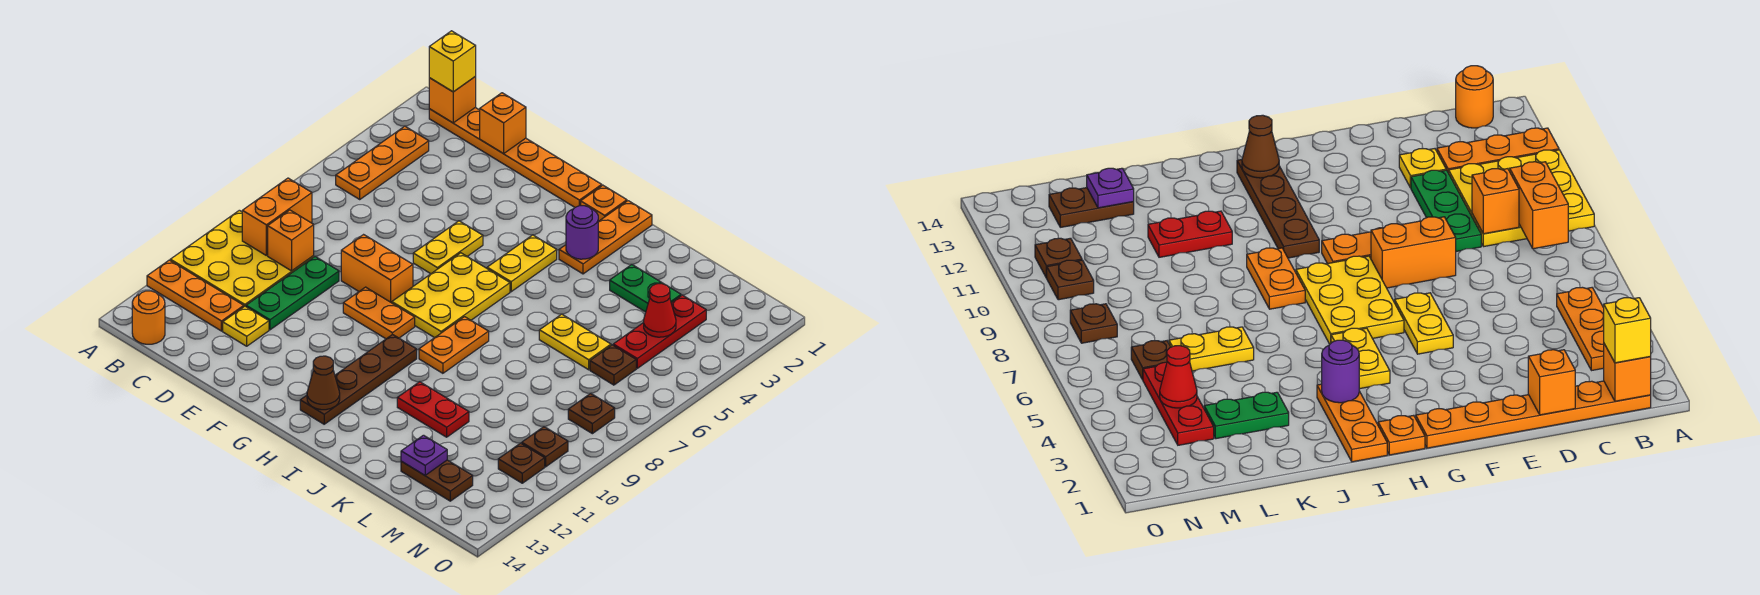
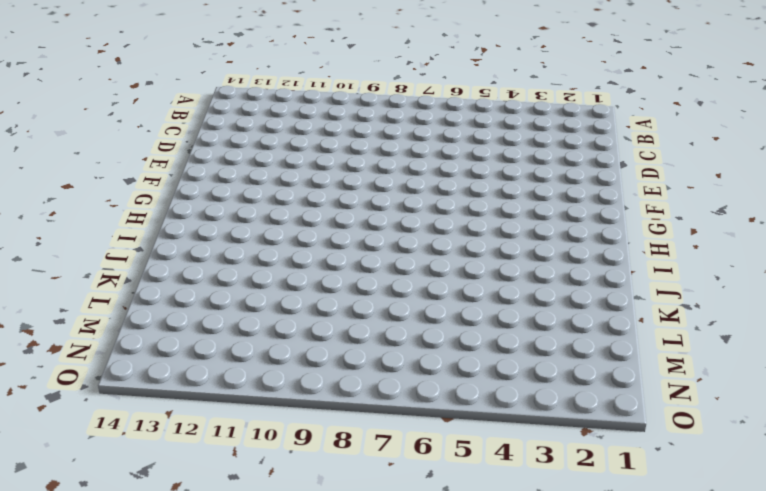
none -> yellow plate A9:C11 level 1
none -> orange plate A12:C12 level 1
none -> orange plate B1:G1 level 1
none -> orange plate B3:B5 level 1

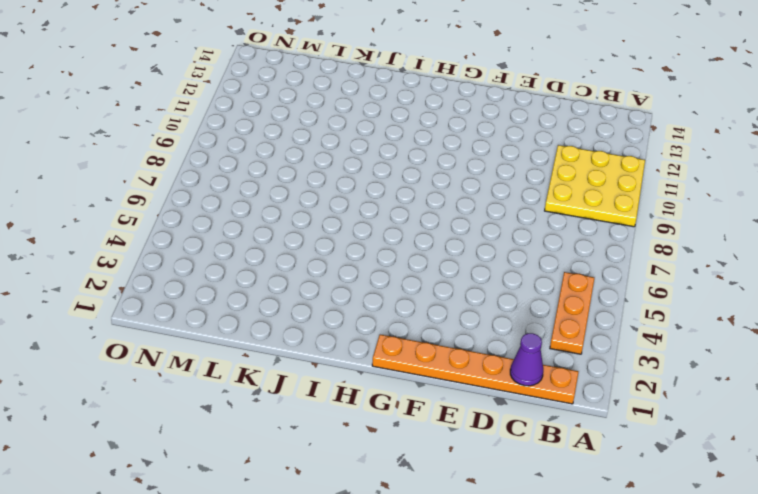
purple cone C1 level 2 -> none
none -> orange plate A12:C12 level 1
none -> orange round brick B14 level 1
none -> green plate D9:D11 level 1
none -> yellow plate D12 level 1

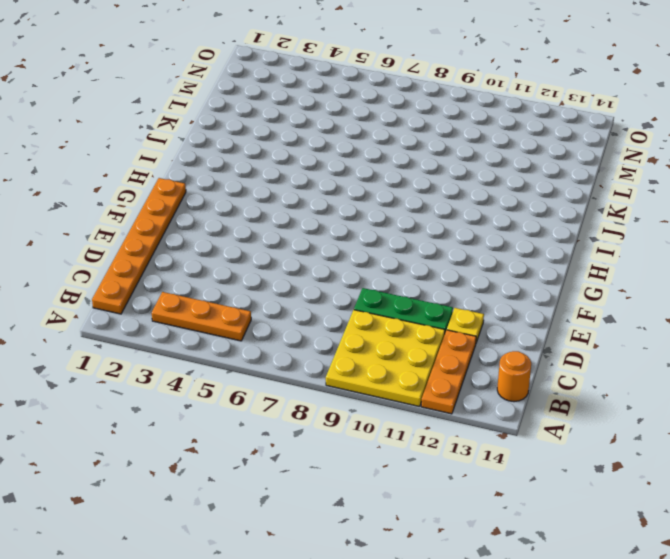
none -> orange brick E8:F8 level 1
none -> yellow plate F5:F6 level 1
none -> orange plate F9:G9 level 1
none -> yellow plate G6:H8 level 1

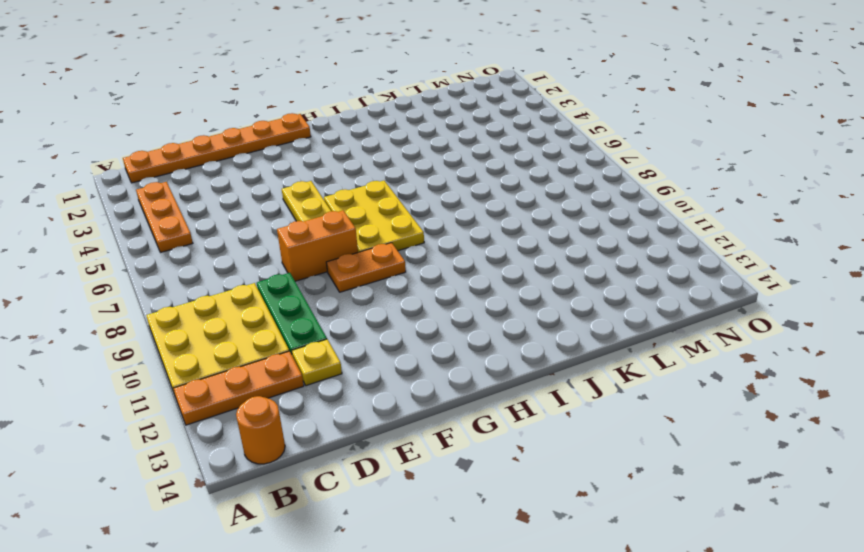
none -> orange plate H1 level 1
none -> yellow plate H4:H5 level 1
none -> brown plate H10:H13 level 1
none -> orange plate I1:I3 level 1

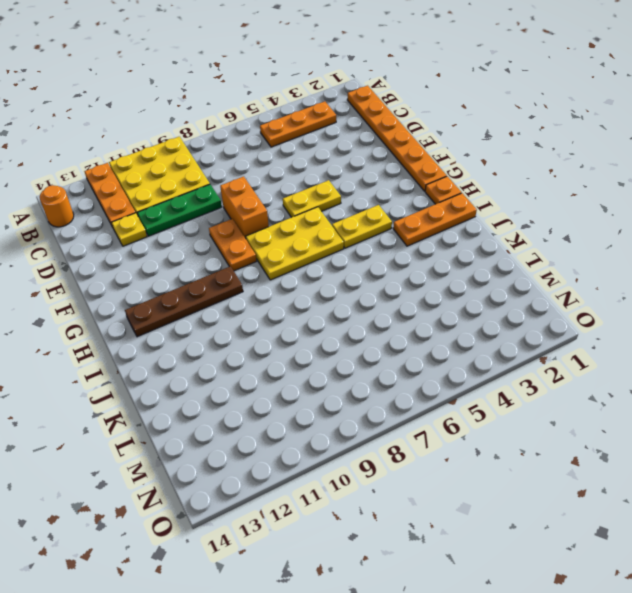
none -> orange plate I8:I9 level 1
none -> red plate J11:K11 level 1
none -> green plate K3:L3 level 1
none -> yellow plate K6:L6 level 1

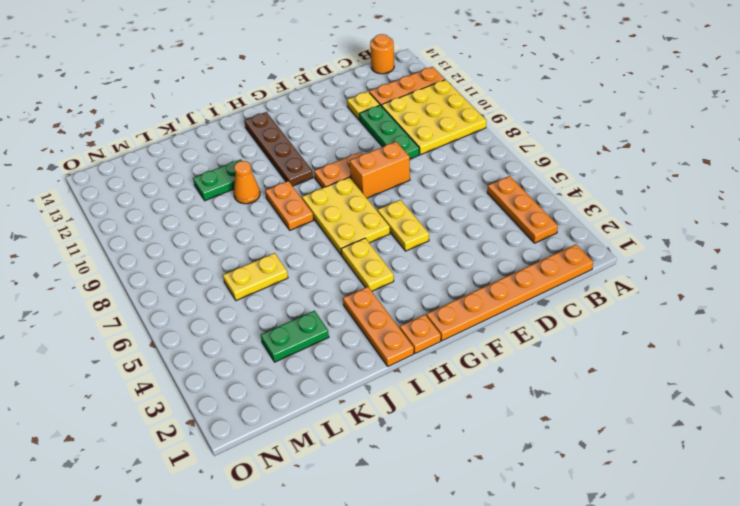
orange cone J10 level 1 -> none
green plate J11:K11 level 1 -> red plate J11:K11 level 1
none -> brown plate L13:M13 level 1
none -> red plate M3:M5 level 1
none -> brown plate M6 level 1
none -> brown plate N8 level 1

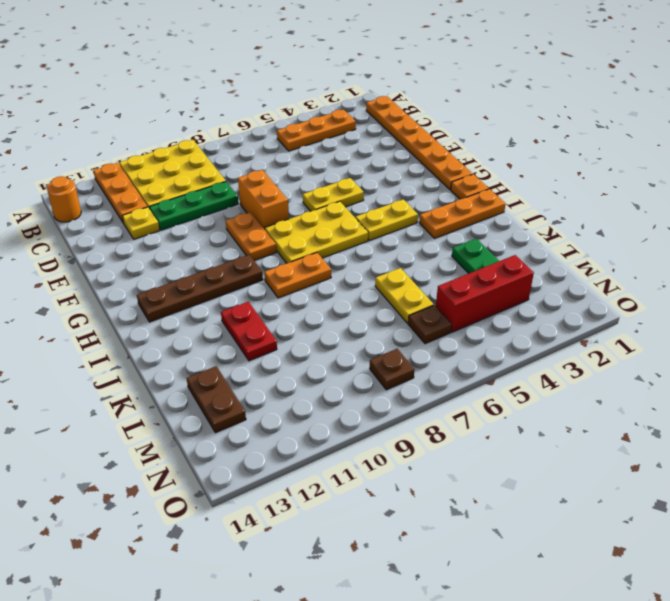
red brick M3:M5 level 1 -> red plate M3:M5 level 1
none -> brown plate N10 level 1
none -> brown plate N11 level 1
none -> orange brick B1 level 2
none -> orange brick B8:B9 level 2

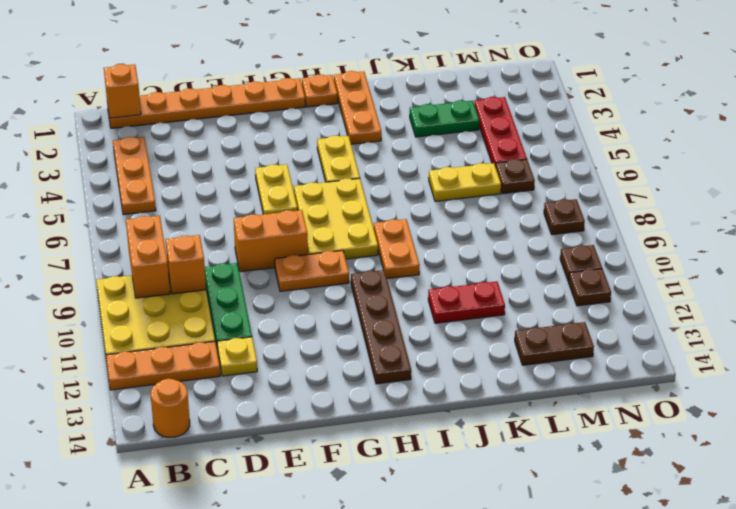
none -> orange brick D1 level 2
none -> brown cone H13 level 2
none -> purple round brick I3 level 2
none -> purple plate L13 level 2

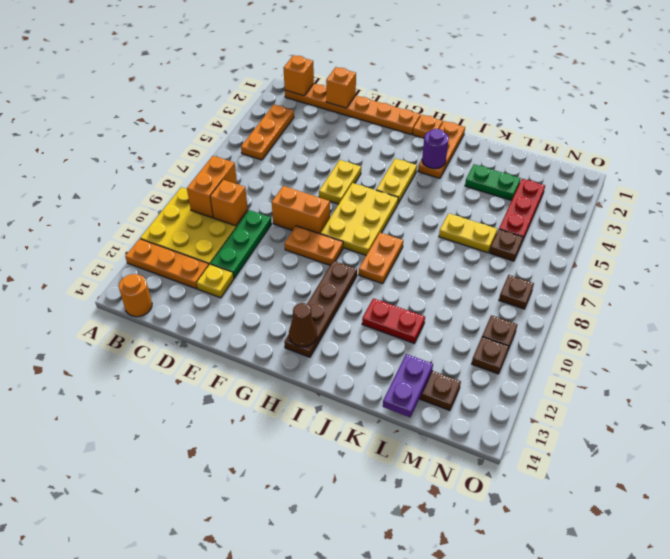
purple plate L13:L14 level 2 -> purple plate L13 level 2
none -> red cone M4 level 2
none -> yellow brick B1 level 3

